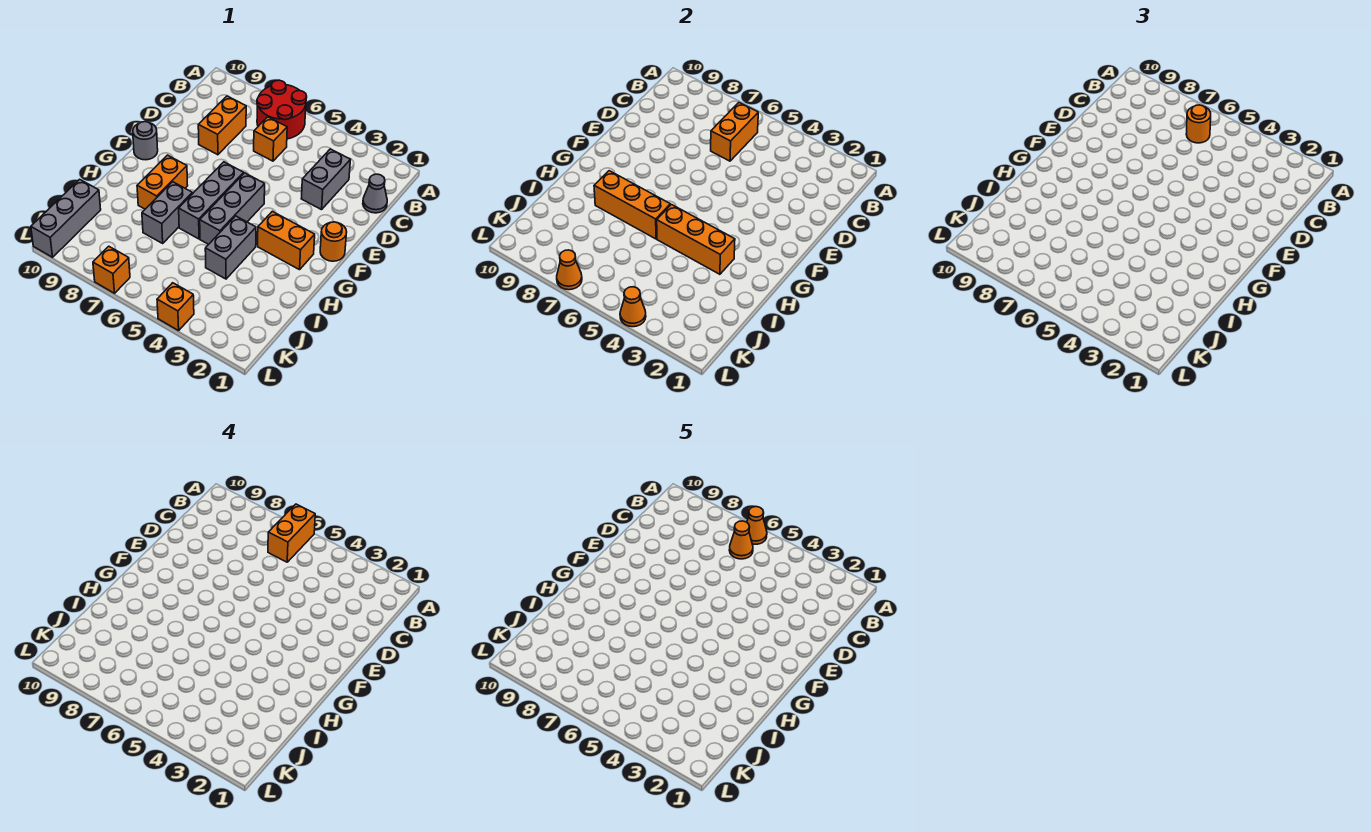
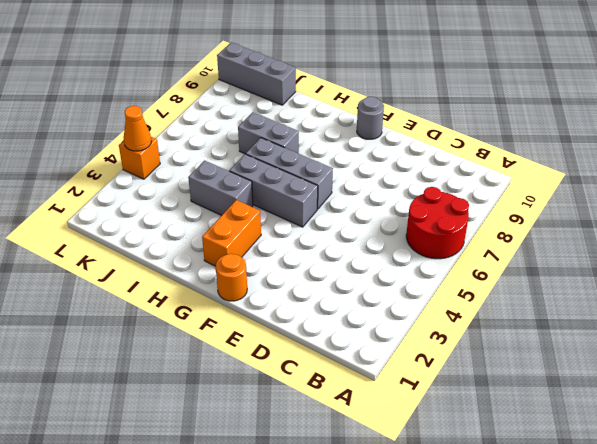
none -> grey cone C1 level 1
none -> grey brick C3:D3 level 1
none -> orange brick C6 level 1

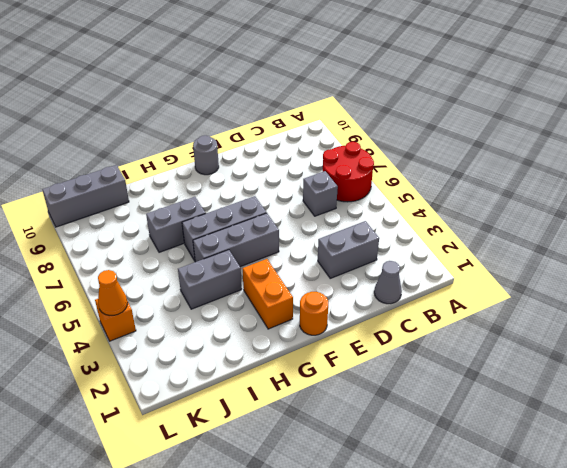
grey brick C6 level 1 -> orange brick C6 level 1
none -> orange brick C8:D8 level 1
none -> orange brick G8:H8 level 1
none -> orange brick L7 level 1

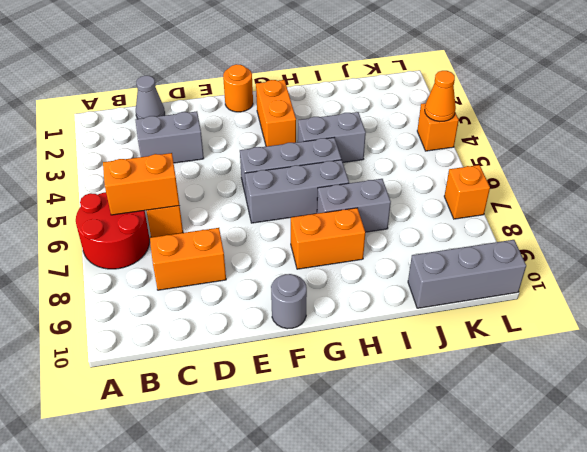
none -> orange brick H3:H5 level 2
none -> orange brick H6:H8 level 2
none -> orange cone L7 level 2

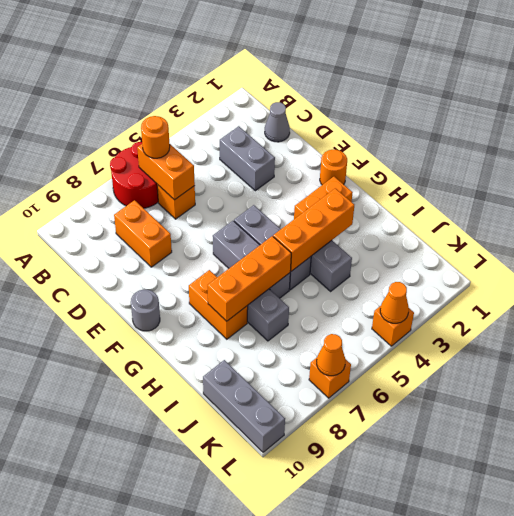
none -> orange brick A6:B6 level 4
none -> orange cone A6 level 5
none -> orange cone B6 level 5

